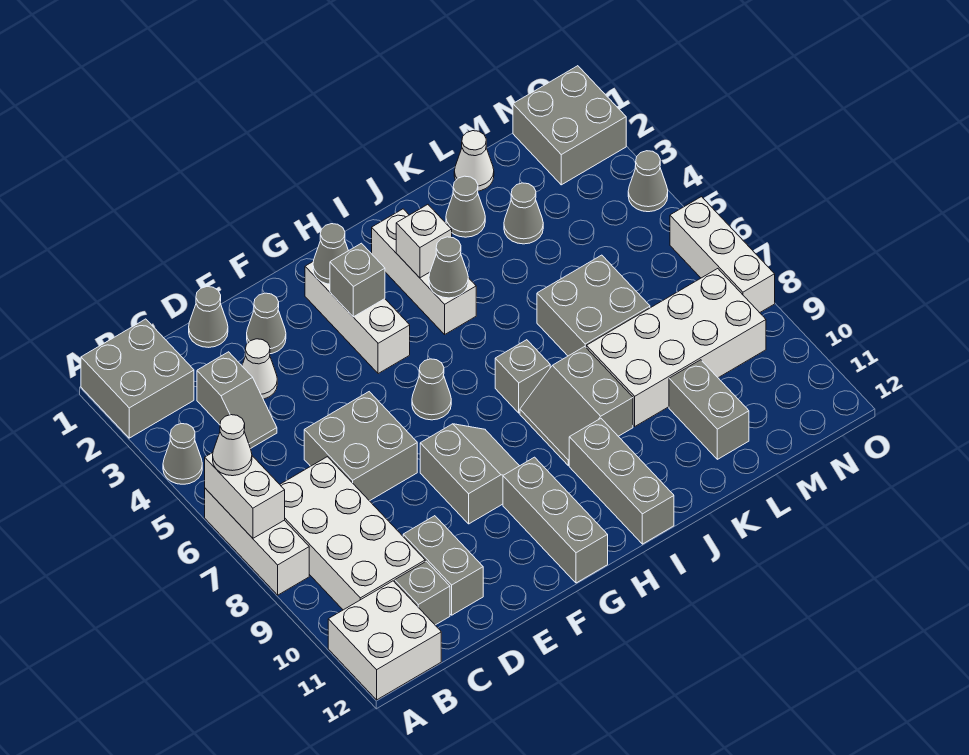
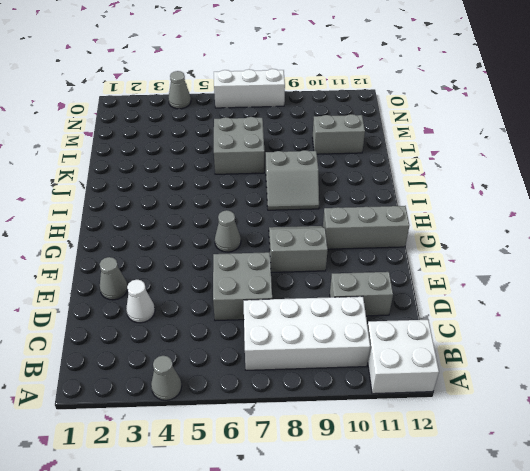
none -> grey brick A1:B2 level 1
none -> white brick A6:A8 level 1
none -> grey slope C3:C4 level 1 top 3
none -> grey brick C11 level 1

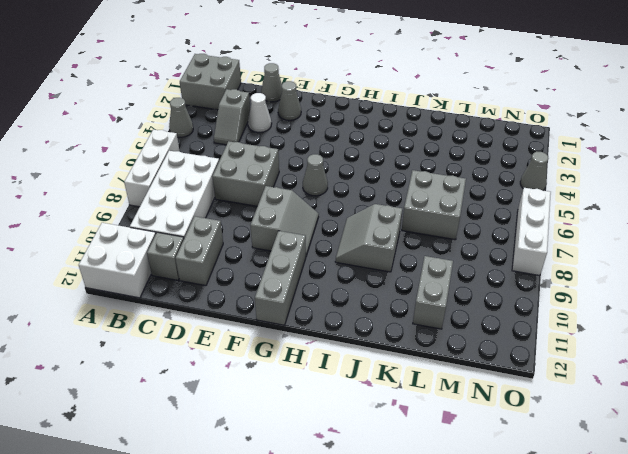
none -> white brick G2:G4 level 1
none -> white brick I2:I4 level 1
none -> grey brick I7 level 1
none -> grey brick I10:I12 level 1

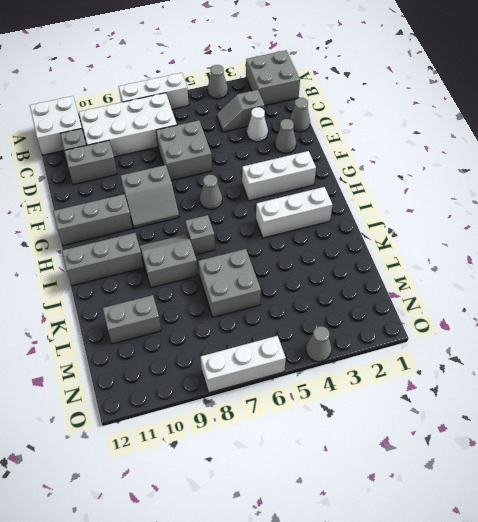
none -> grey cone K2 level 1
none -> white brick K8:N9 level 1
none -> white cone L1 level 1
none -> grey cone L3 level 1

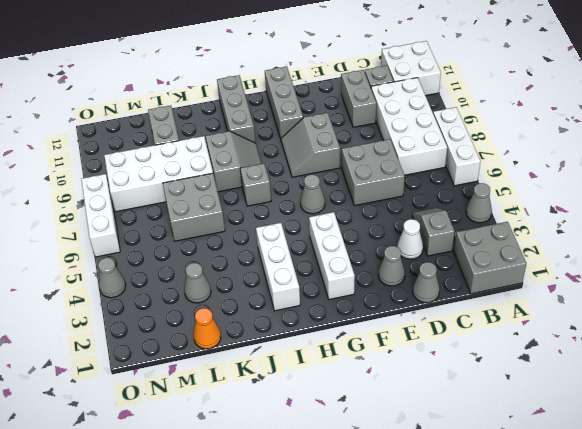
orange cone L1 level 1 -> white cone L1 level 1
none -> grey cone K2 level 1
none -> grey brick N1:O2 level 1
none -> white brick A6:A7 level 2
none -> grey cone G2 level 2

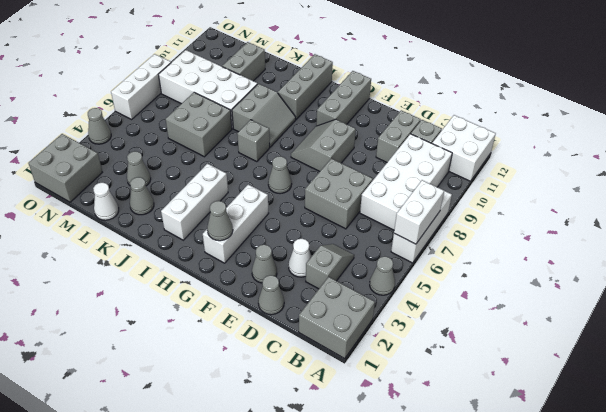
none -> grey brick G3 level 2
none -> white brick I3 level 2
none -> grey cone I4 level 2
none -> white cone A6 level 3

